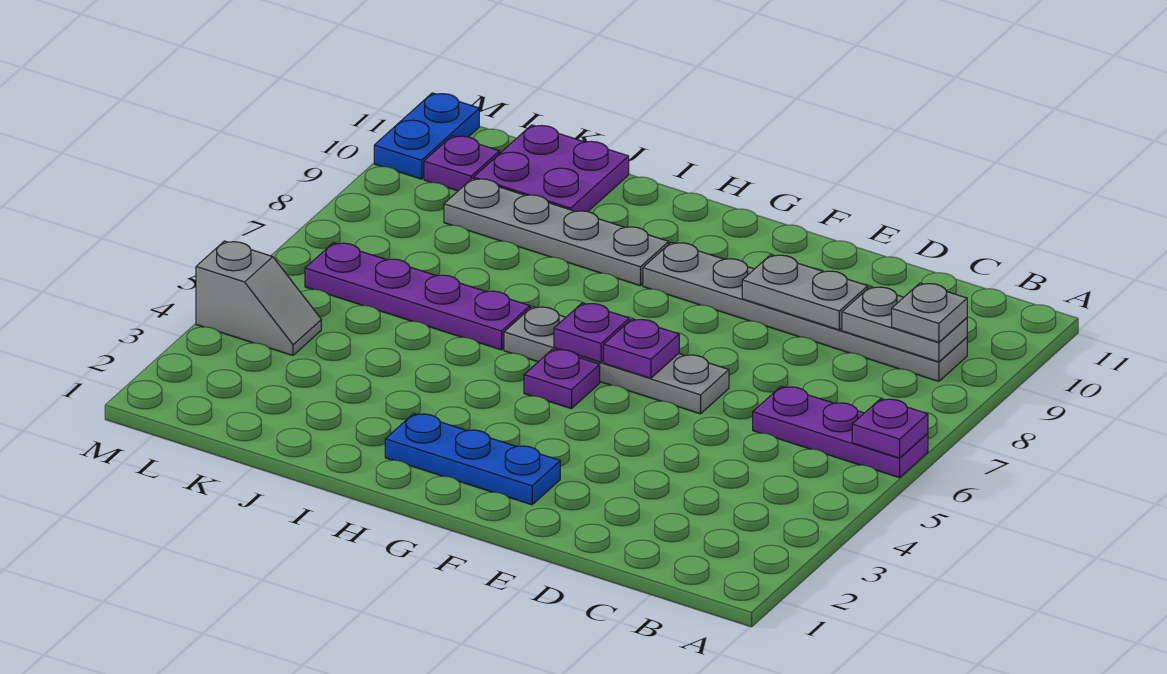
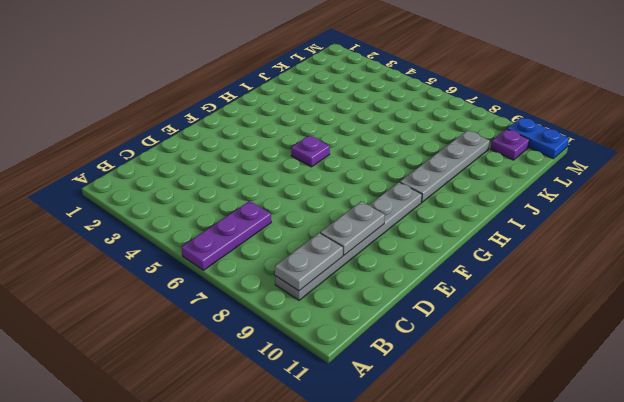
none -> grey plate E6:H6 level 1
none -> blue plate F2:H2 level 1
none -> purple plate I6:L6 level 1

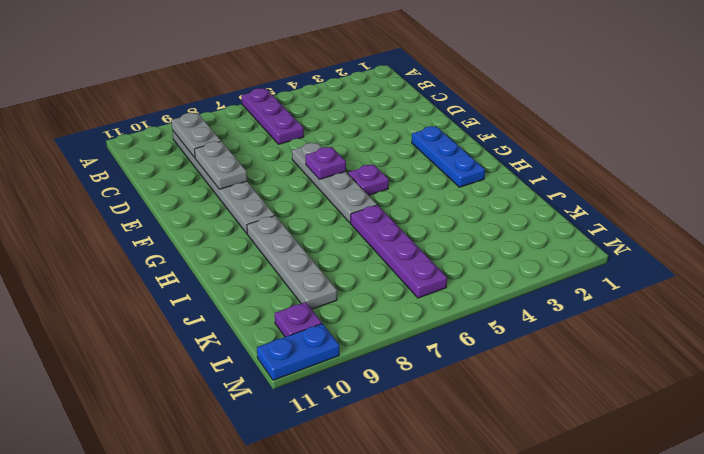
none -> purple plate J10:K11 level 1
none -> grey slope L4:M4 level 1 top M
none -> purple plate A6 level 2

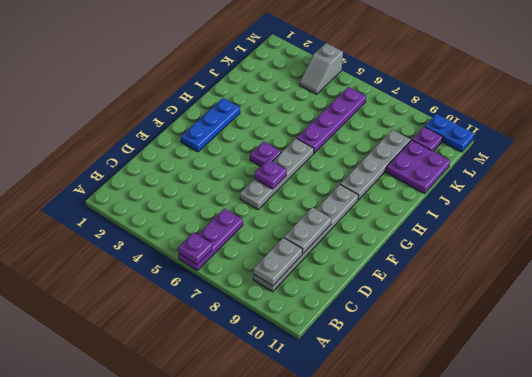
none -> purple plate G6 level 2
none -> grey plate B9 level 3

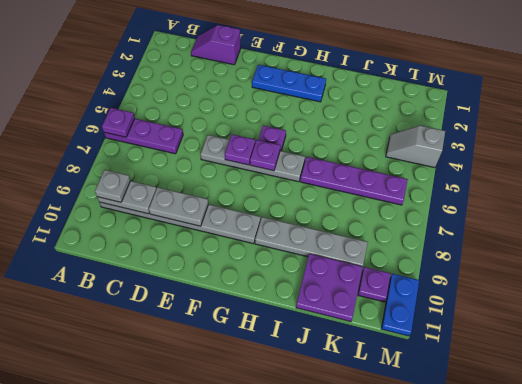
purple slope C1:D1 level 1 top D -> none

